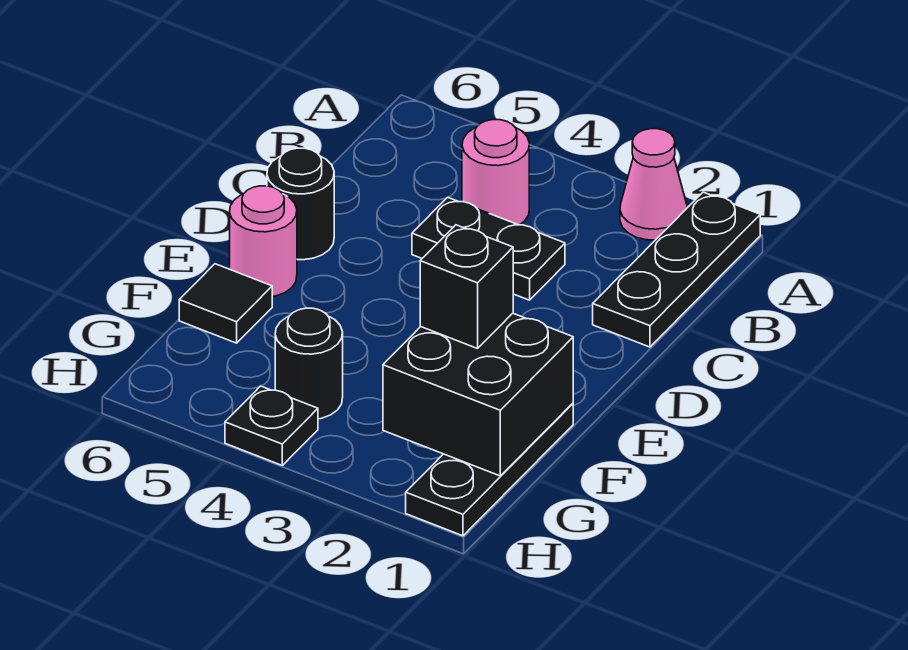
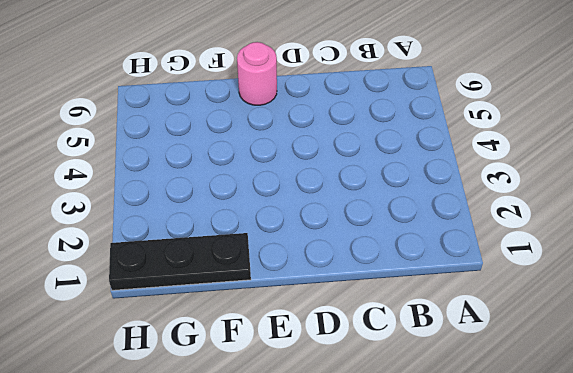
none -> black plate A1:C1 level 1
none -> pink cone A2 level 1
none -> pink round brick B4 level 1

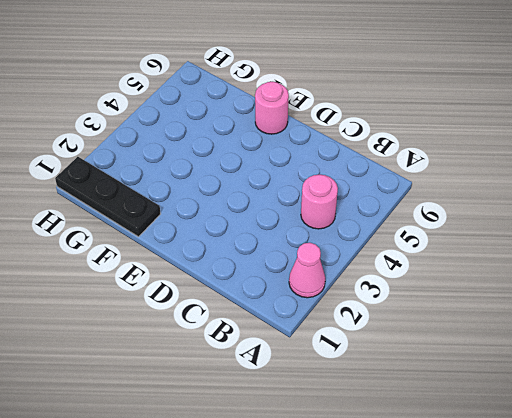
none -> black plate A1:C1 level 1
none -> black plate C3:C4 level 1
none -> black round brick D6 level 1

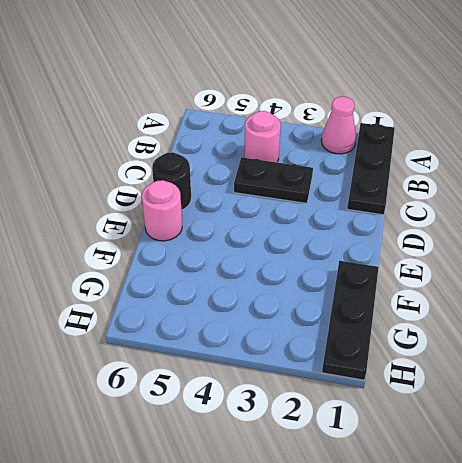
none -> black tile F6 level 1
none -> black round brick G4 level 1
none -> black plate H4 level 1

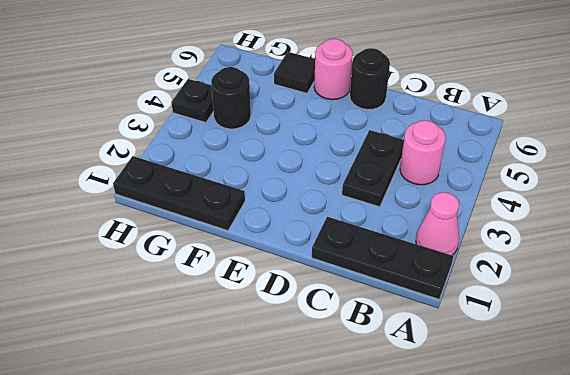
none -> black brick F1:G2 level 2
none -> black brick F2 level 3

